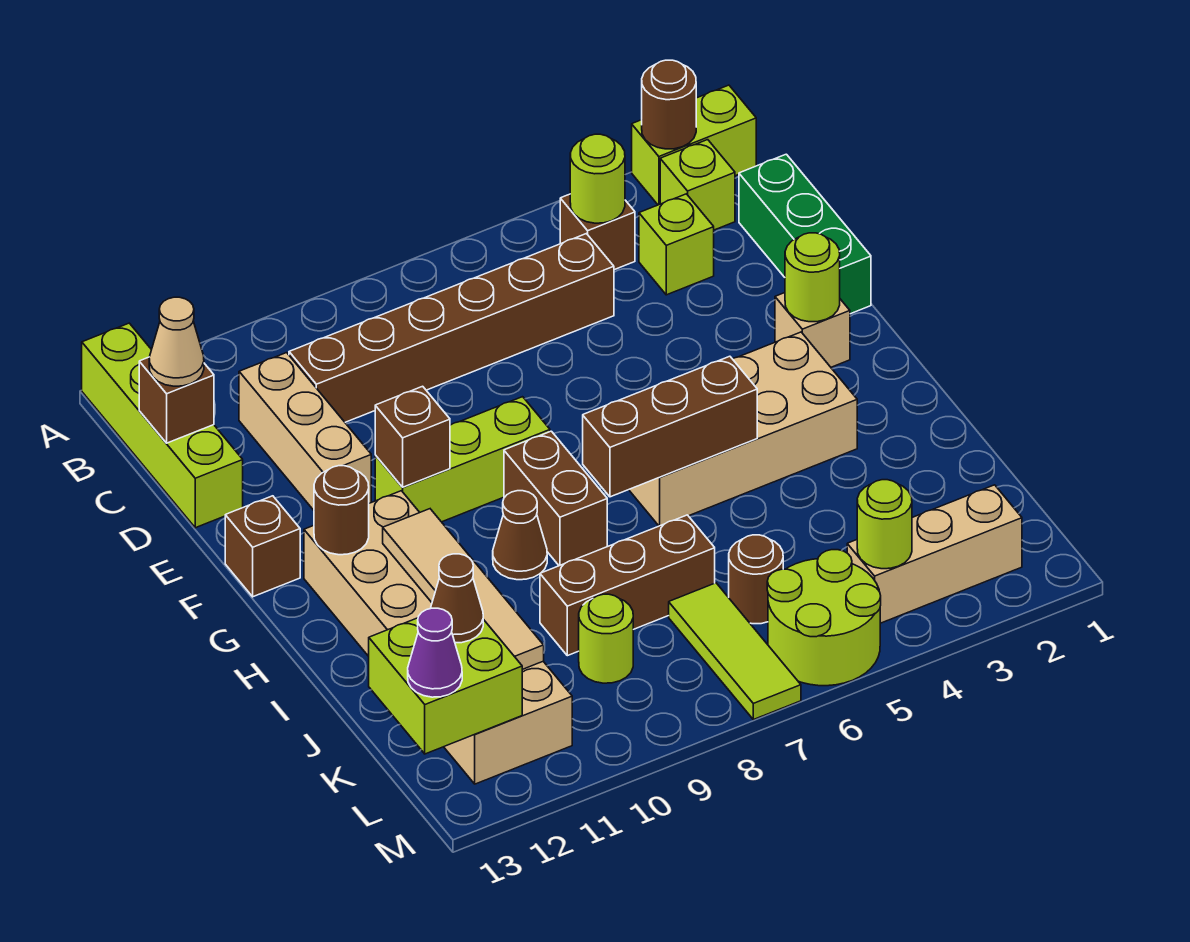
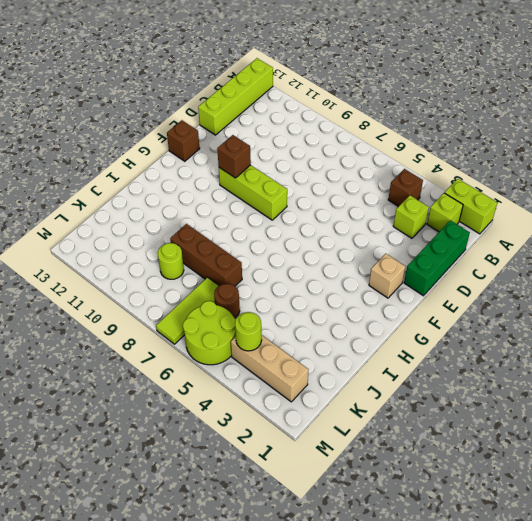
none -> brown brick C5:C10 level 1
none -> tan brick C11:E11 level 1
none -> tan brick G3:H6 level 1
none -> brown brick G8:H8 level 1

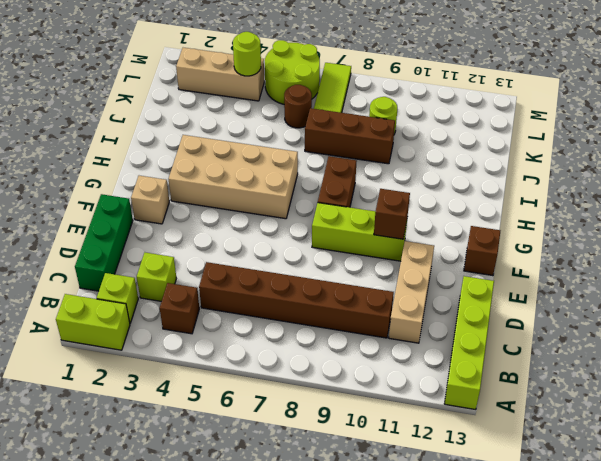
none -> tan brick G11:L12 level 1
none -> brown cone H9 level 1
none -> brown round brick A2 level 2
none -> lime round brick B4 level 2

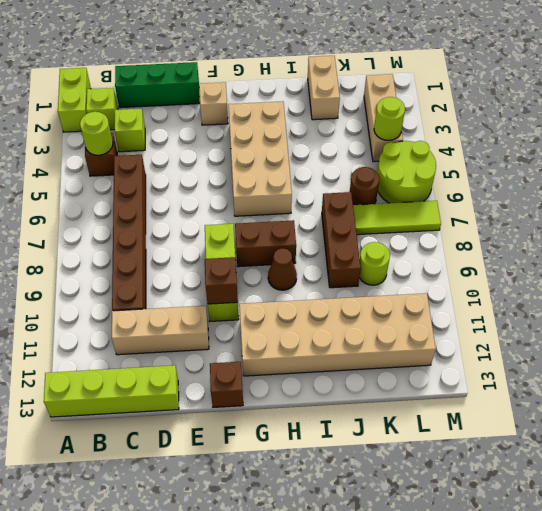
tan brick J1:J2 level 1 -> none
none -> brown round brick A2 level 2
none -> brown brick C13 level 2
none -> lime round brick F2 level 2
none -> brown round brick G12 level 2

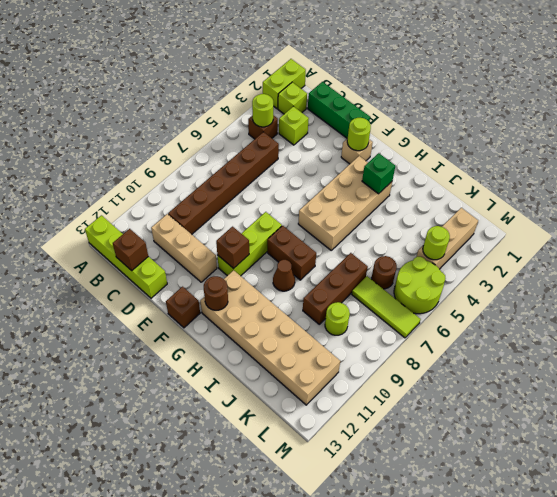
green brick H3 level 2 -> none
none -> brown round brick A2 level 2
none -> brown brick H5:H7 level 2
none -> tan tile H11:K11 level 2
none -> lime brick K12:L13 level 2

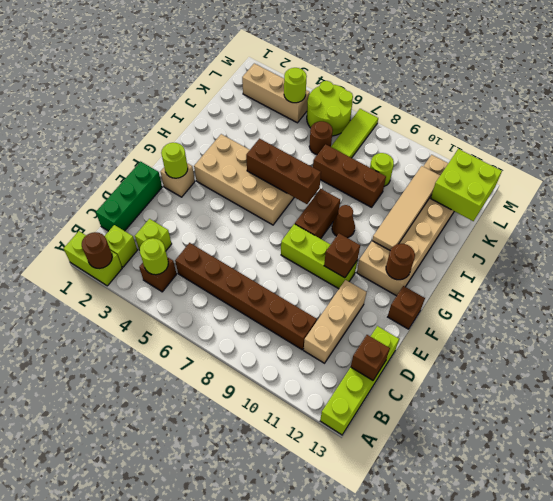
none -> tan cone C13 level 3
none -> brown cone K12 level 3
none -> purple cone L13 level 3

